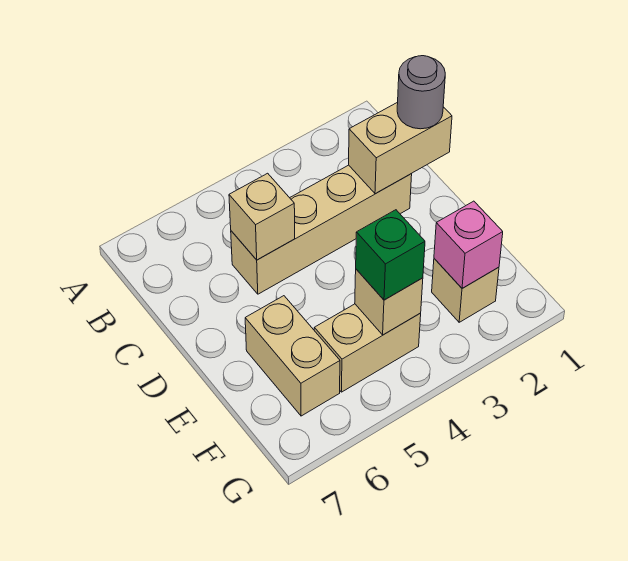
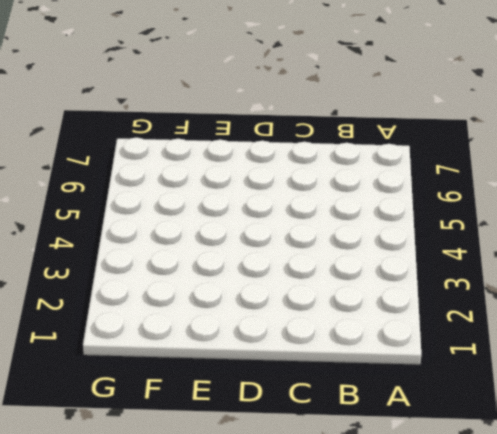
none -> tan brick C2:C5 level 1
none -> tan brick E6:F6 level 1

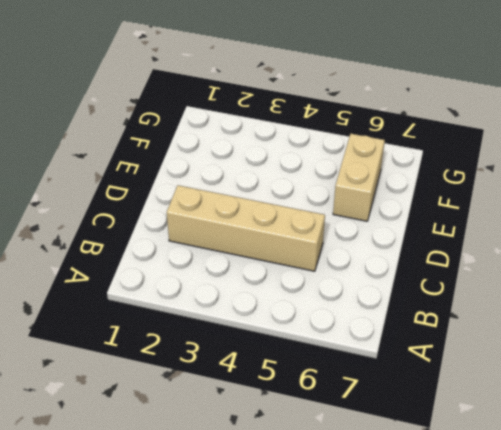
none -> tan brick F2 level 1
none -> tan brick F4:F5 level 1

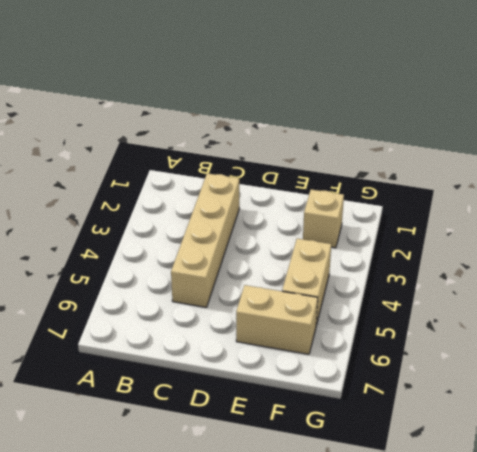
none -> tan brick C1:C2 level 2
none -> tan brick C5 level 2

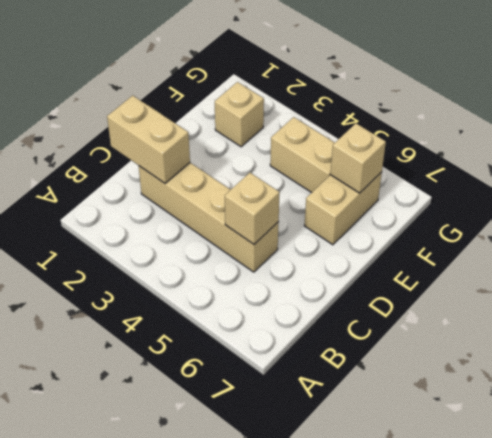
tan brick F6 level 2 -> tan brick F4 level 2
none -> pink brick F2 level 2
none -> grey round brick C1 level 3

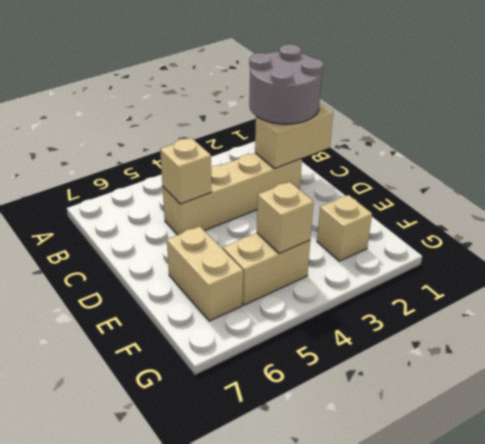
grey round brick B1:C2 level 3 -> grey round brick C1 level 3
none -> pink brick F2 level 2
none -> green brick F4 level 3

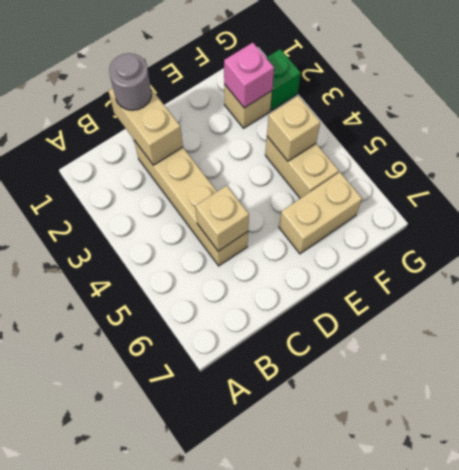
green brick G2 level 1 -> green brick F4 level 3

